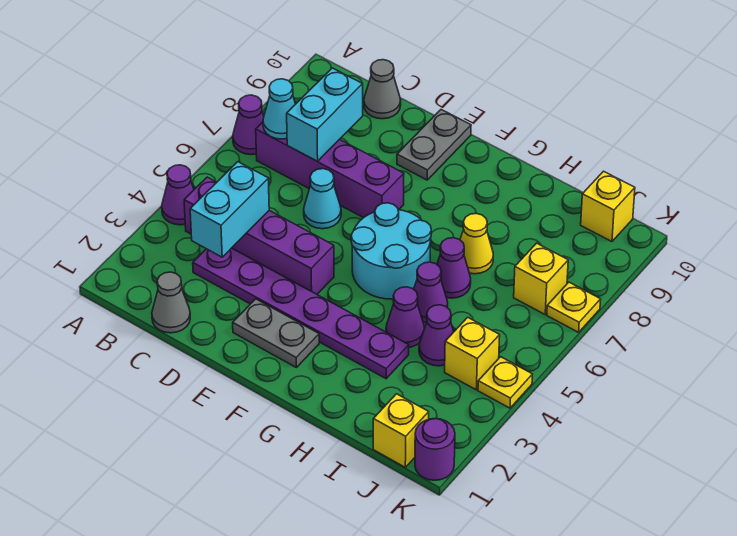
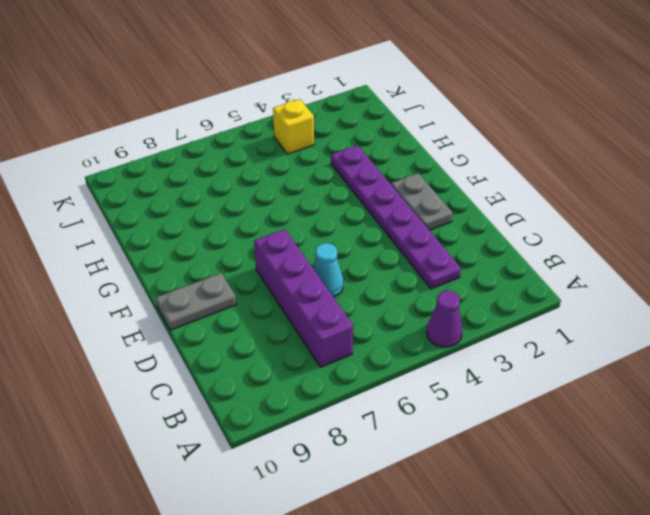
none -> purple cone A7 level 1
none -> purple brick B4:E4 level 1
none -> grey cone C1 level 1

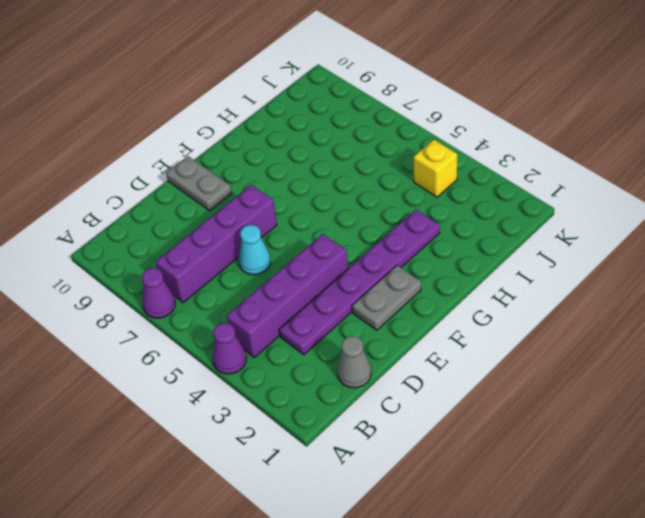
none -> grey cone C10 level 1
none -> cyan round brick F5:G6 level 1
none -> purple cone H4 level 1

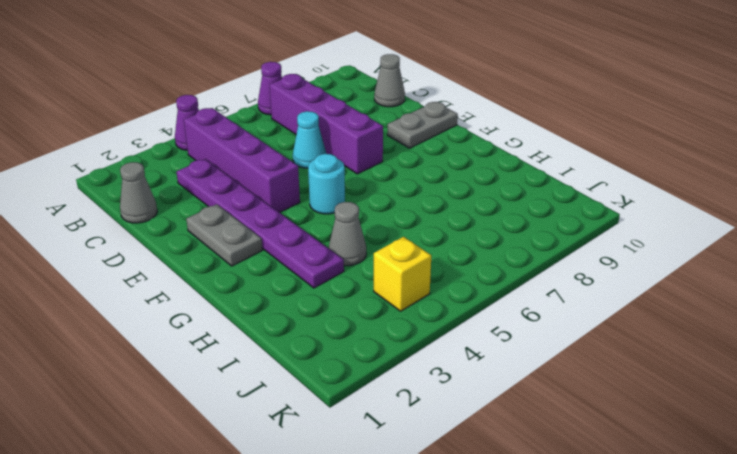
cyan round brick F5 level 1 -> cyan round brick F5:G6 level 1
grey cone H4 level 1 -> purple cone H4 level 1
none -> purple cone H5 level 1
none -> purple cone H6 level 1
none -> yellow cone H7 level 1

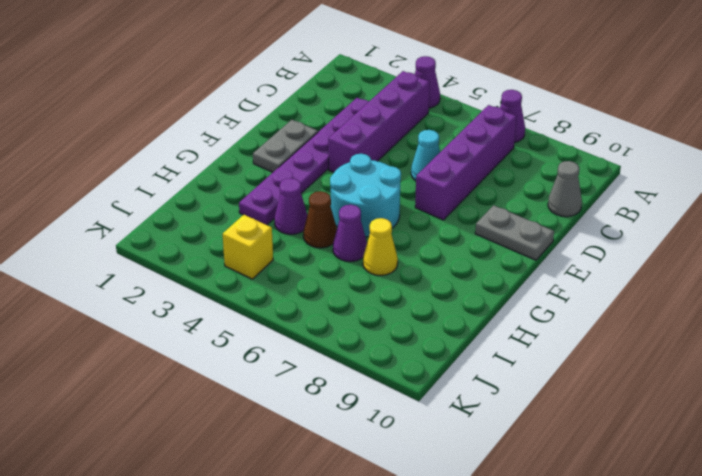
brown cone H5 level 1 -> purple cone H5 level 1
none -> grey cone C1 level 1
none -> purple cone I4 level 1
none -> yellow brick J1 level 1

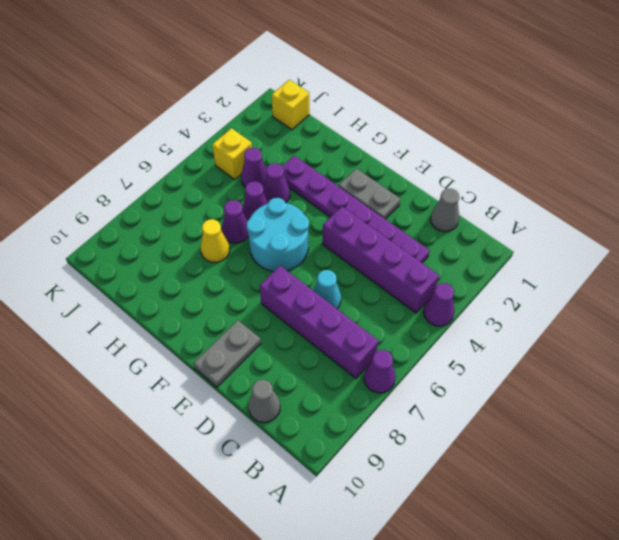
none -> yellow brick J7 level 1
none -> yellow brick J10 level 1
none -> purple round brick K1 level 1

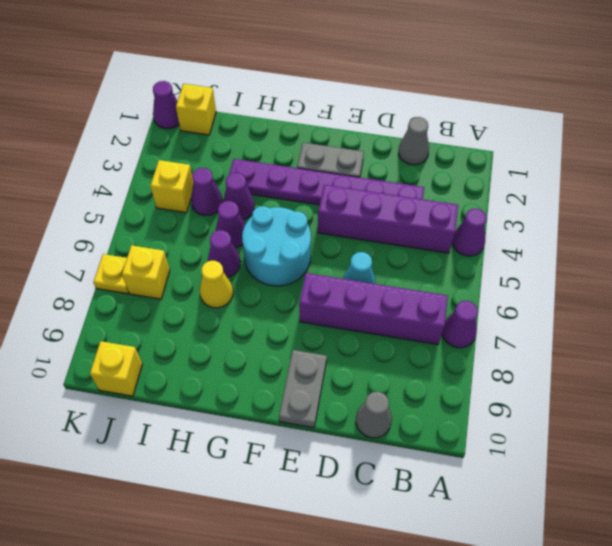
purple cone K1 level 1 -> purple round brick K1 level 1
none -> yellow plate K4 level 1
none -> cyan cone B7 level 2
none -> cyan brick C3:C4 level 2

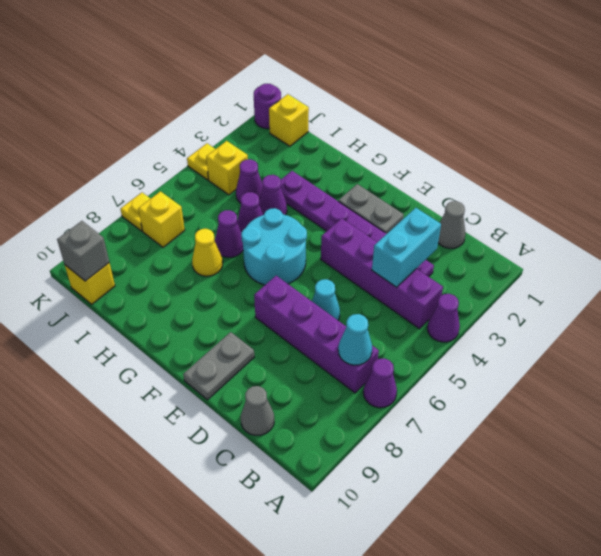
grey brick J10 level 2 -> none
none -> cyan brick C7:C8 level 2

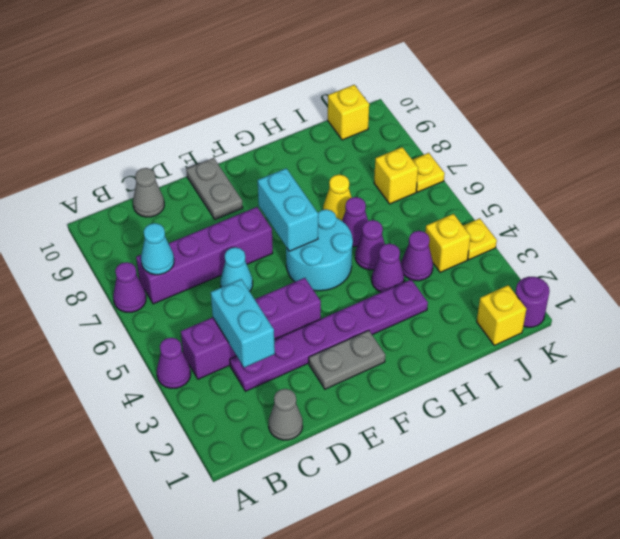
cyan brick F6:F7 level 2 -> cyan brick C7:C8 level 2

